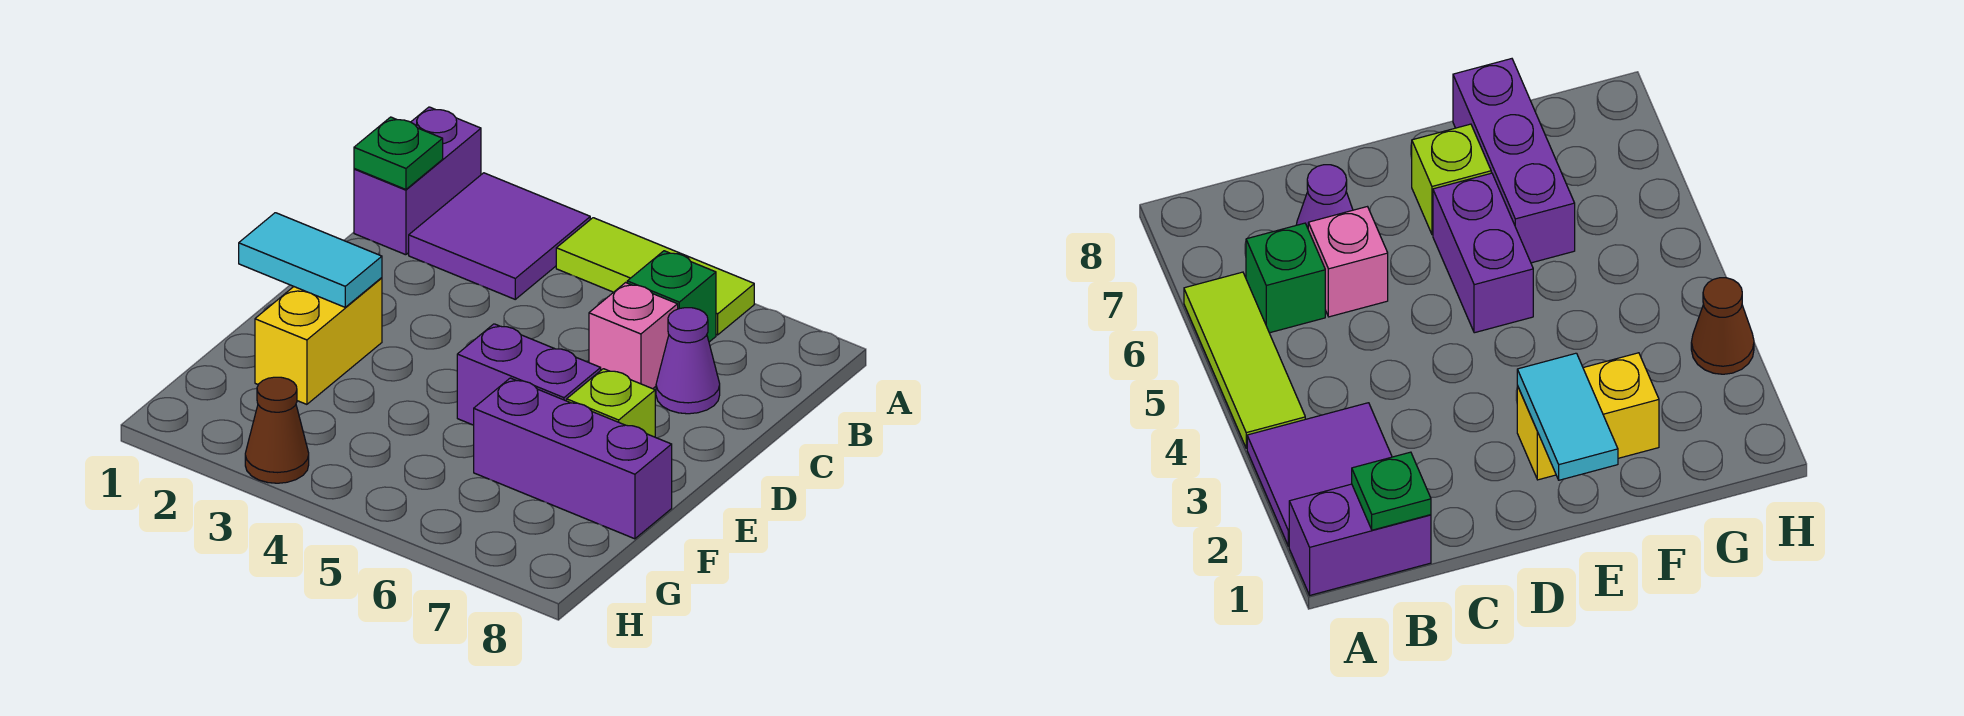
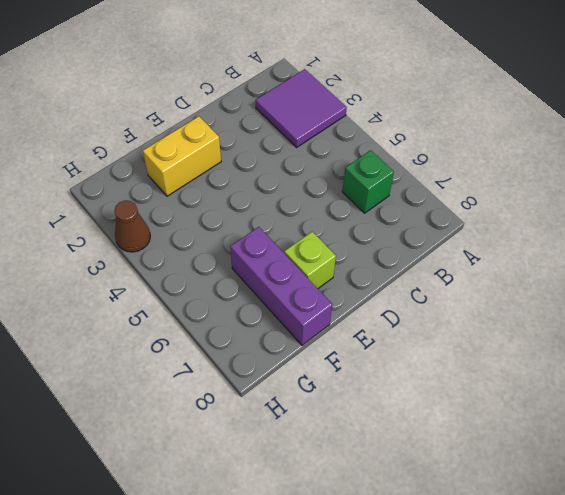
none -> purple brick A1:B1 level 1
none -> lime tile A4:A6 level 1
none -> pink brick C6 level 1

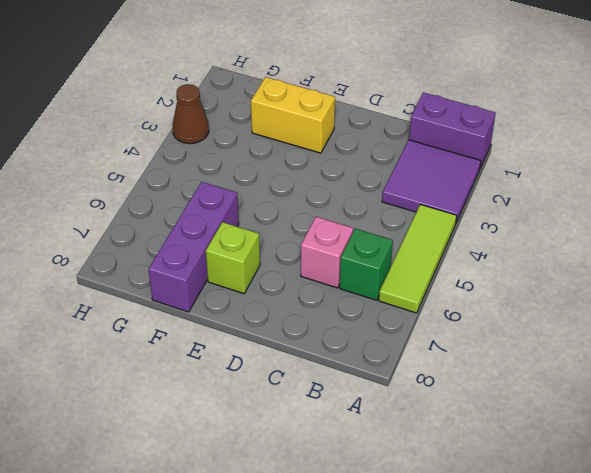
none -> purple cone C7 level 1
none -> purple brick E5:E6 level 1
none -> green plate B1 level 2

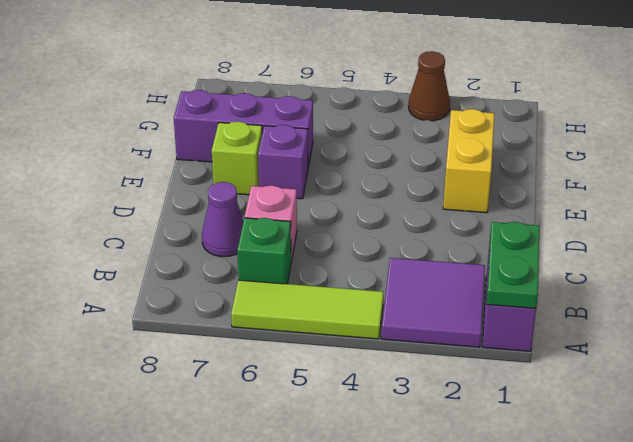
green plate A1:B1 level 2 -> green plate B1 level 2
purple brick E6 level 1 -> purple brick E5:E6 level 1
none -> cyan tile E1:E2 level 2

